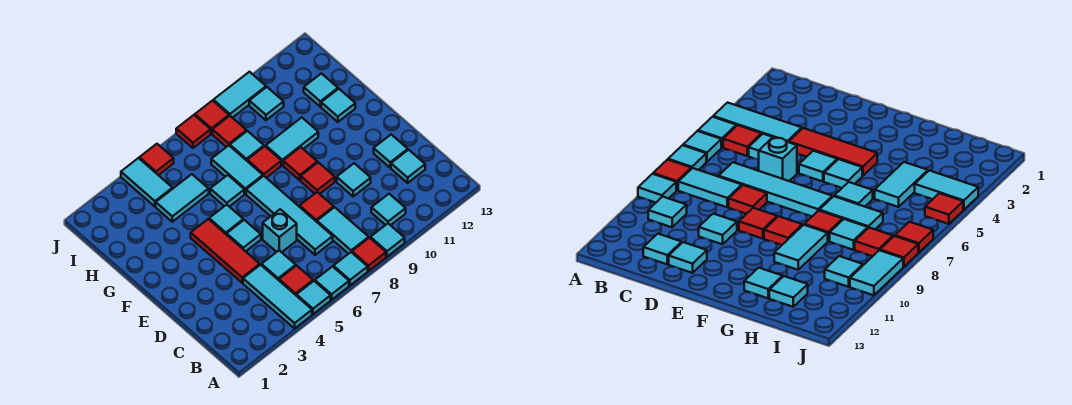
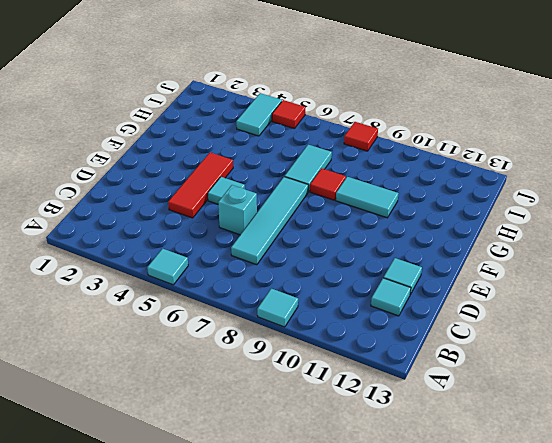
none -> cyan tile A4:C4 level 1
none -> cyan tile A6 level 1
none -> cyan tile A7 level 1
none -> red tile A8 level 1

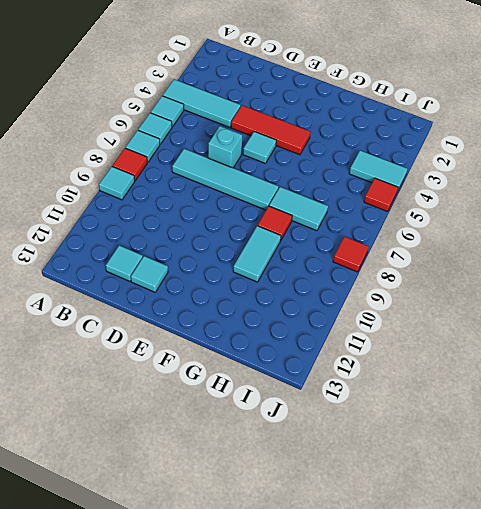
none -> red tile B5 level 1
none -> cyan tile B8:C8 level 1
none -> cyan tile B10 level 1
none -> cyan tile C5 level 1

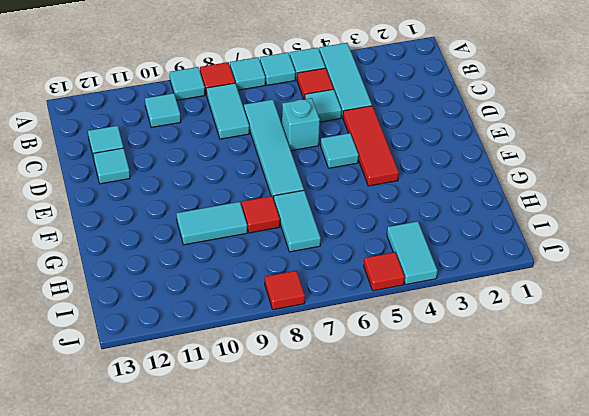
none -> red tile D8 level 1
none -> cyan tile D10 level 1
none -> red tile E9 level 1
none -> cyan tile F5 level 1

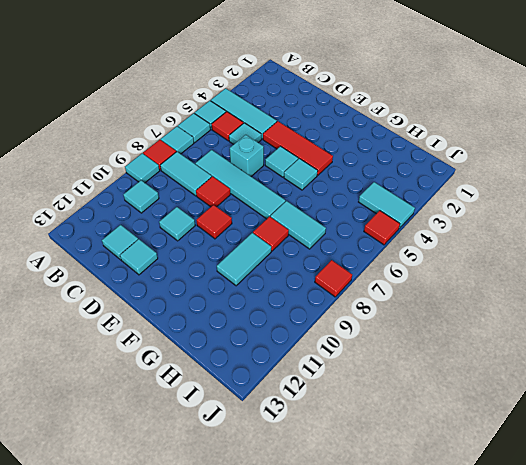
none -> red tile F9 level 1
none -> cyan tile G6 level 1
none -> cyan tile G12 level 1
none -> cyan tile H4:H5 level 1

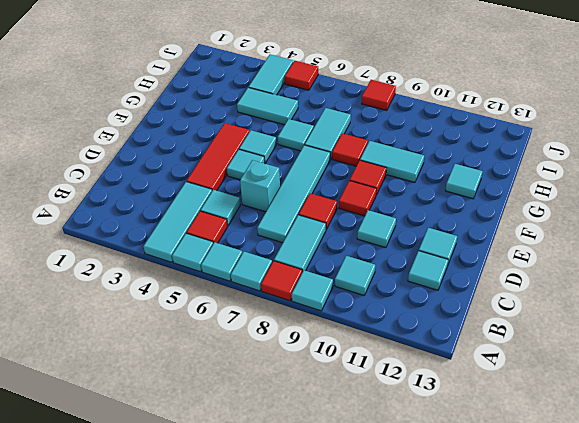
none -> cyan tile H8 level 1
none -> cyan tile H12 level 1
none -> red tile I8 level 1
none -> cyan tile I10 level 1

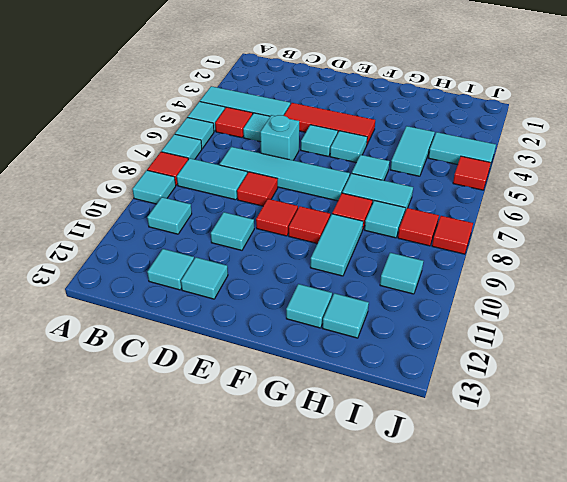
none -> red tile J7 level 1
none -> cyan tile J9:J10 level 1

